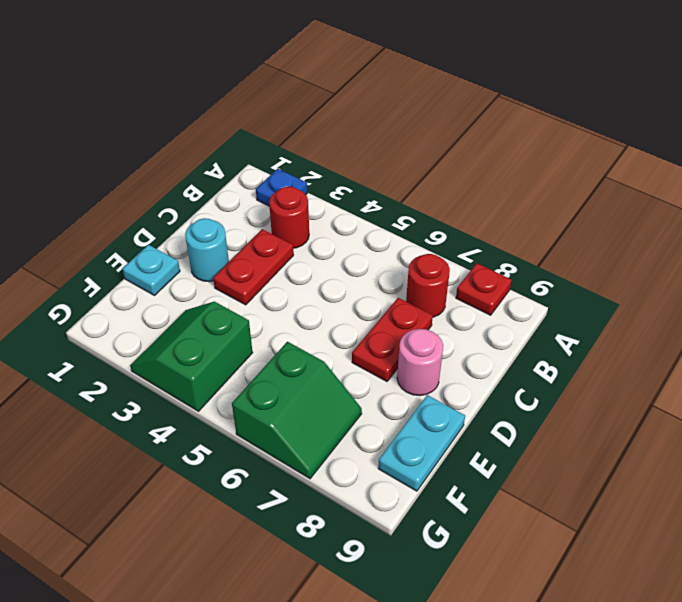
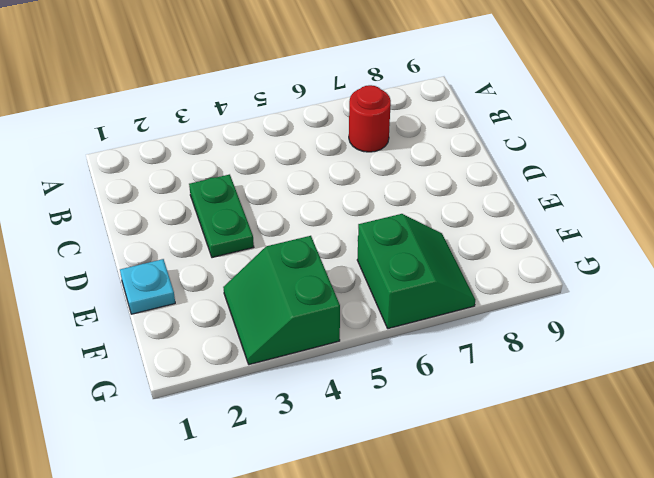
green plate C3:D3 level 1 -> red plate C3:D3 level 1
none -> blue plate A2 level 1
none -> red plate A8 level 1
none -> red round brick B3 level 1

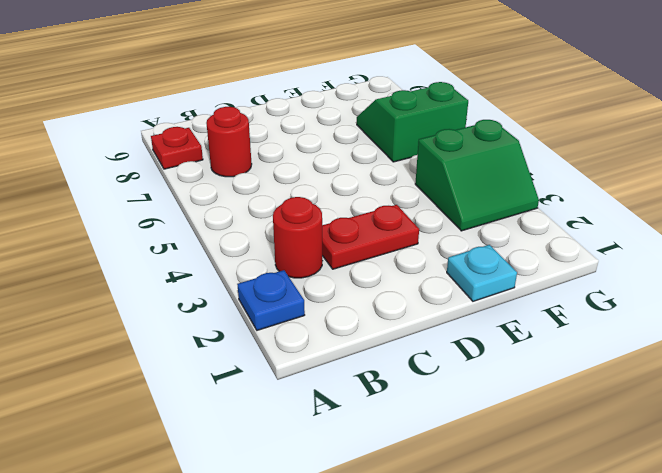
none -> red plate C7:D7 level 1
none -> cyan round brick D2 level 1
none -> pink round brick D8 level 1

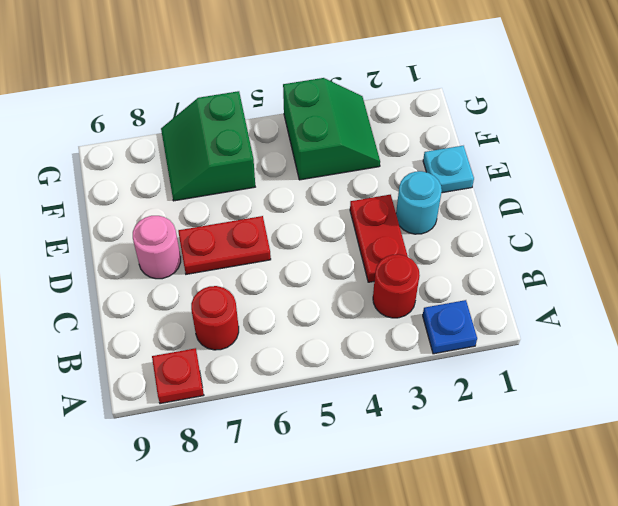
red plate D6:D7 level 1 -> red plate C7:D7 level 1
none -> cyan plate E9:F9 level 1

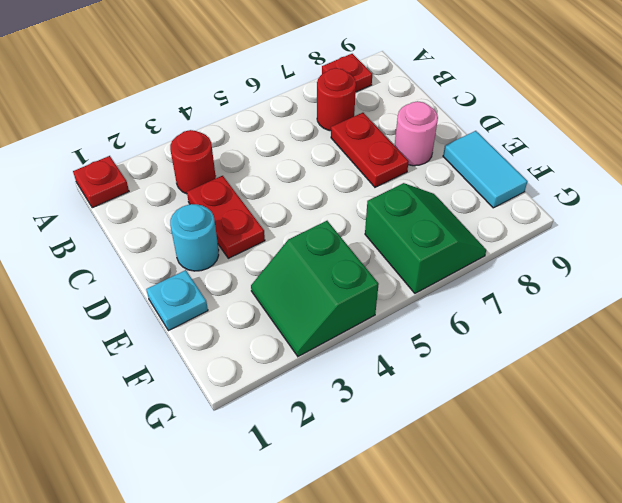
red plate A1 level 1 -> none
cyan tile E9:F9 level 1 -> cyan plate E9:F9 level 1
none -> blue plate A2 level 1

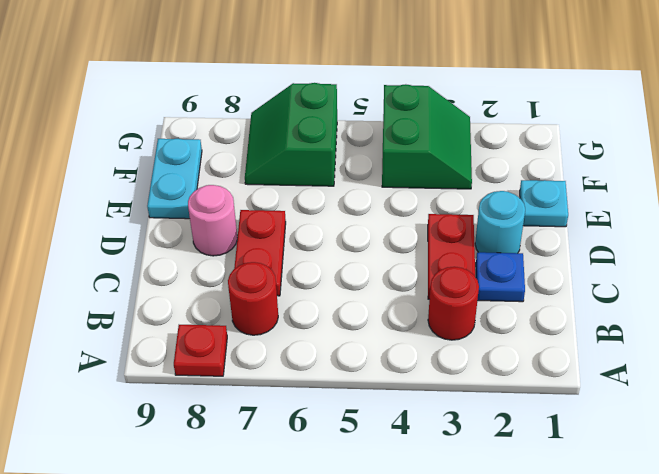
blue plate C2 level 1 -> blue plate A2 level 1

